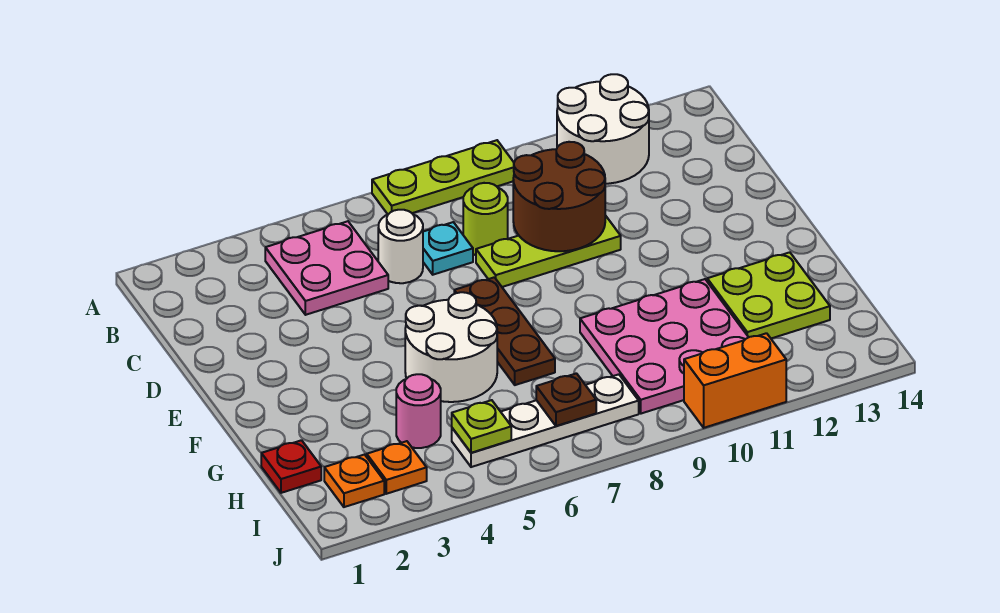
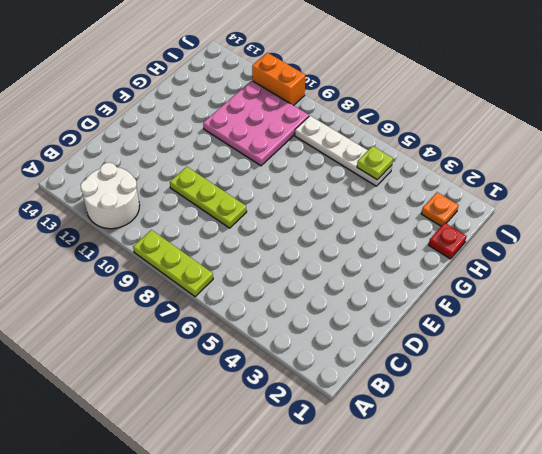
none -> pink plate B4:C5 level 1
none -> white round brick C6 level 1
none -> cyan plate C7 level 1

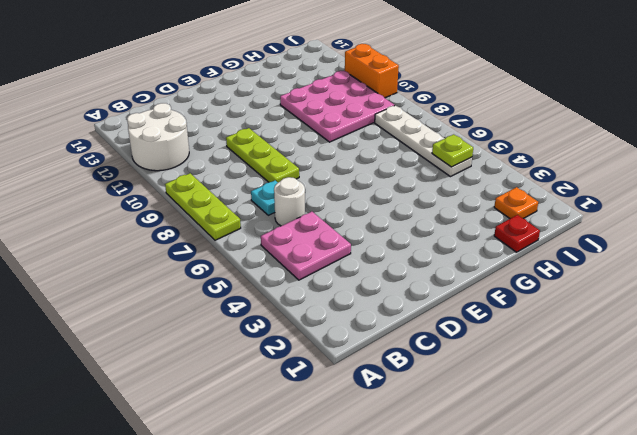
none -> lime round brick C8 level 1
none -> brown plate E7:G7 level 1
none -> white round brick F5:G6 level 1

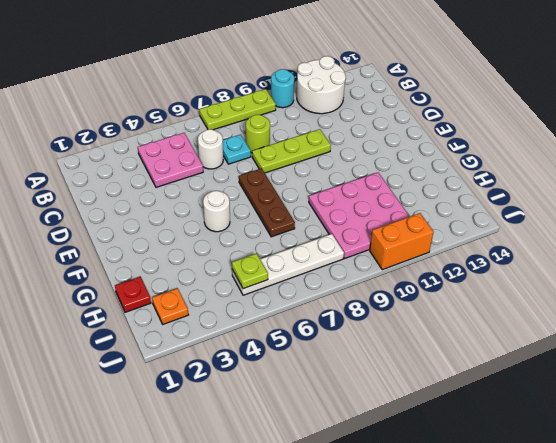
cyan round brick A10 level 1 -> none
white round brick F5 level 1 -> white round brick F5:G6 level 1
none -> lime plate G12:H13 level 1
none -> pink round brick H4 level 1
none -> orange plate I3 level 1

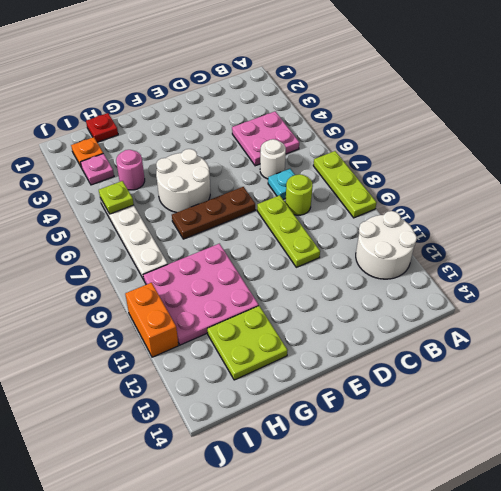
pink plate I3 level 1 -> orange plate I3 level 1
none -> brown round brick C9:D10 level 2
none -> brown plate I7 level 2

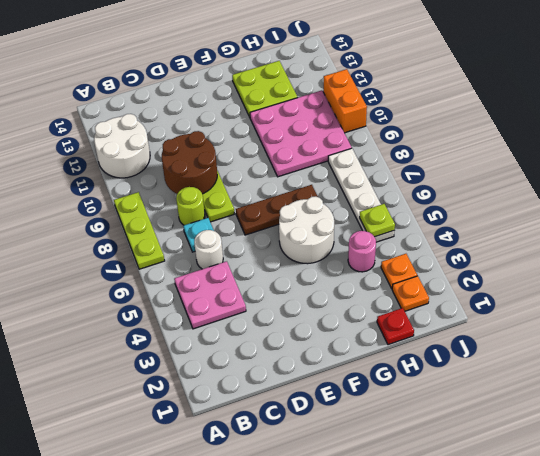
none -> brown plate I7 level 2

